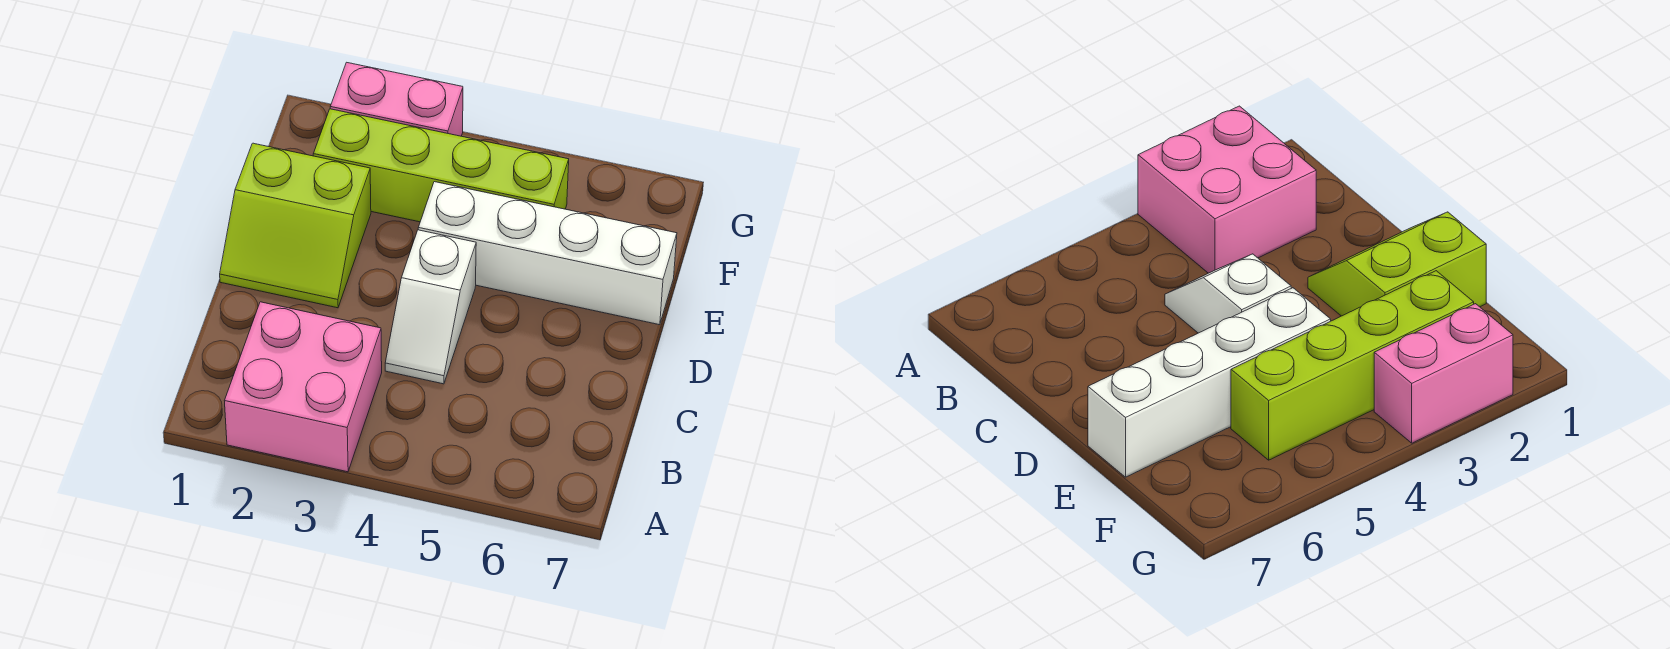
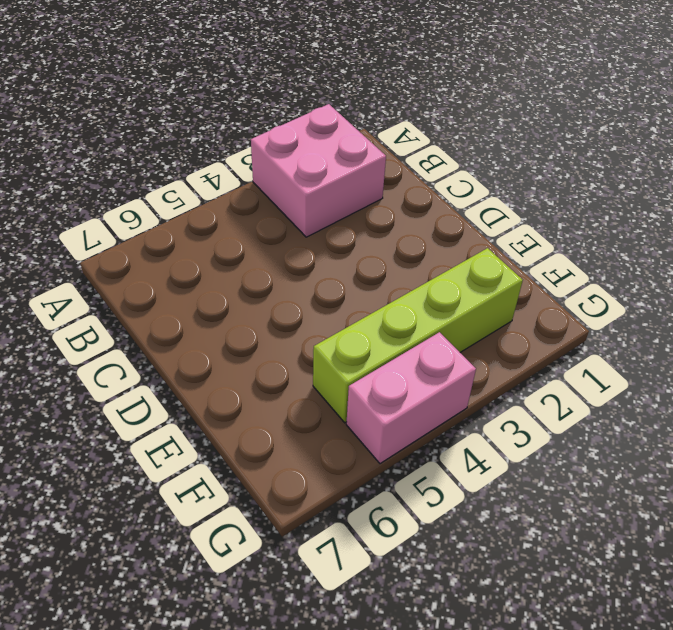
pink brick G4:G5 level 1 -> pink brick G2:G3 level 1
none -> white slope C4:D4 level 1 top D
none -> lime slope D1:E2 level 1 top E

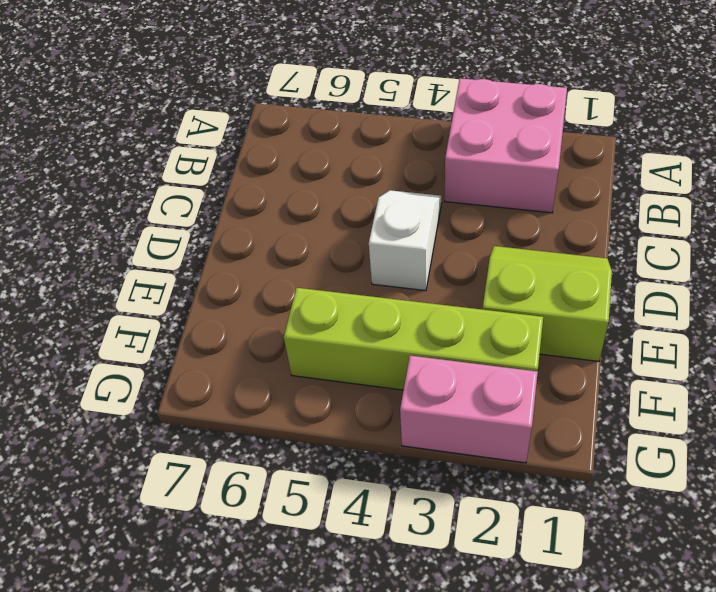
none -> white brick E4:E7 level 1

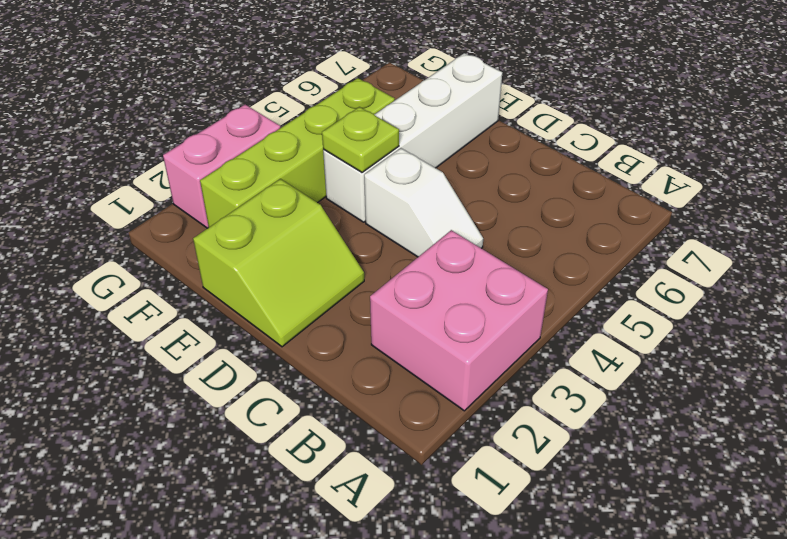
lime plate E4 level 2 -> none

